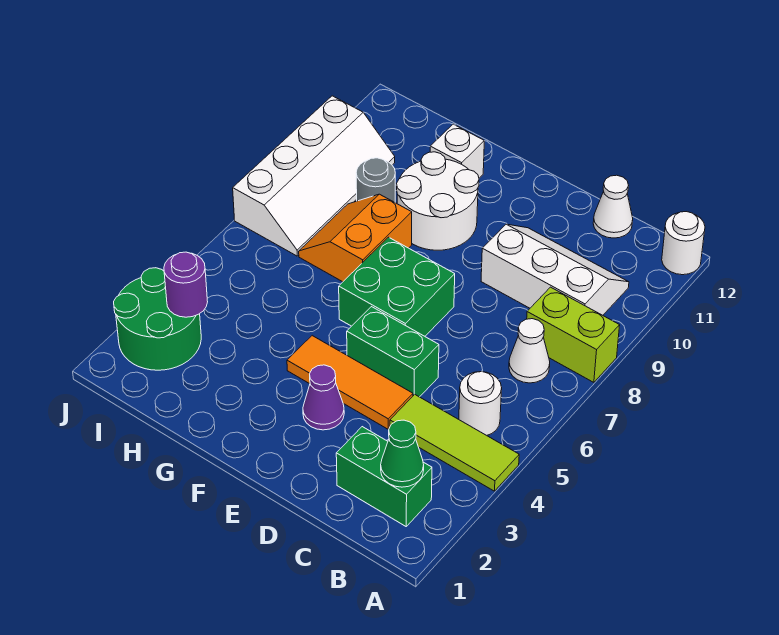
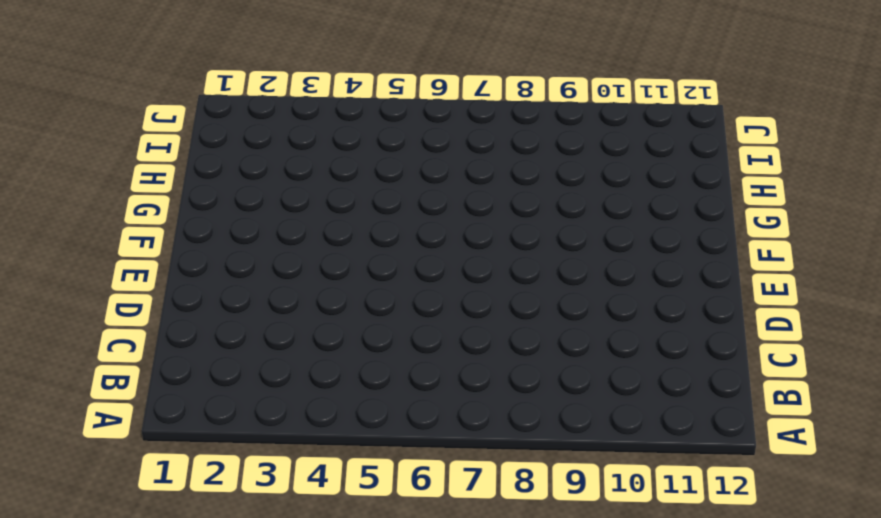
none -> lime tile A4:C4 level 1
none -> lime brick A8:B8 level 1
none -> white round brick A12 level 1

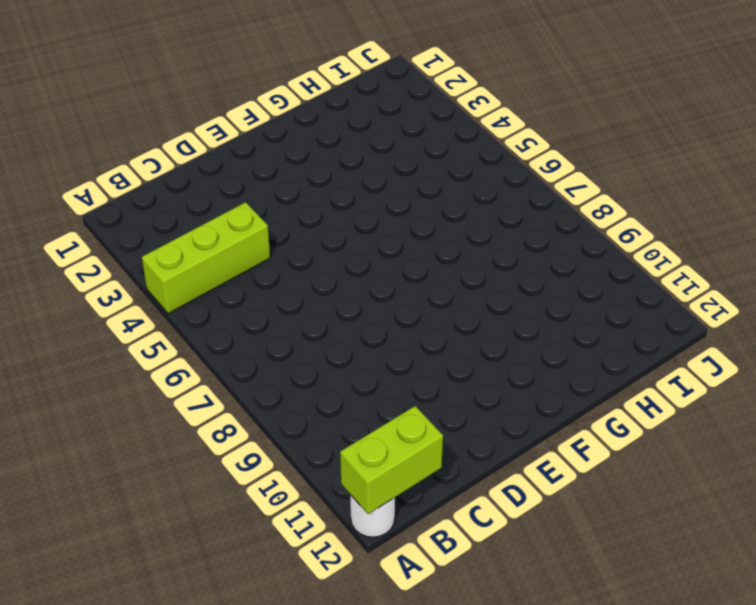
lime brick A4:C4 level 1 -> lime tile A4:C4 level 1
lime brick A12:B12 level 2 -> lime brick A8:B8 level 1
none -> green brick B2:C2 level 1
none -> white round brick B5 level 1
none -> white cone B7 level 1

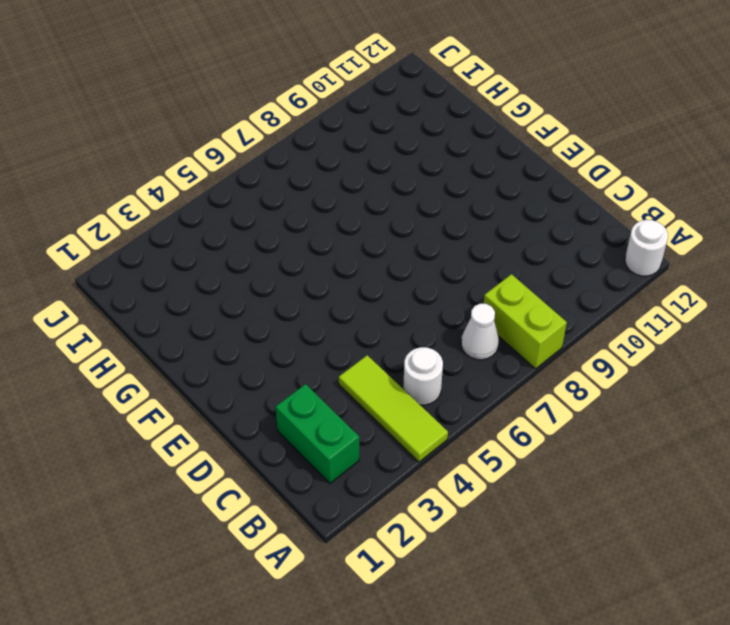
none -> white slope B9:D10 level 1 top 9
none -> white cone C12 level 1
none -> orange tile D4:F4 level 1

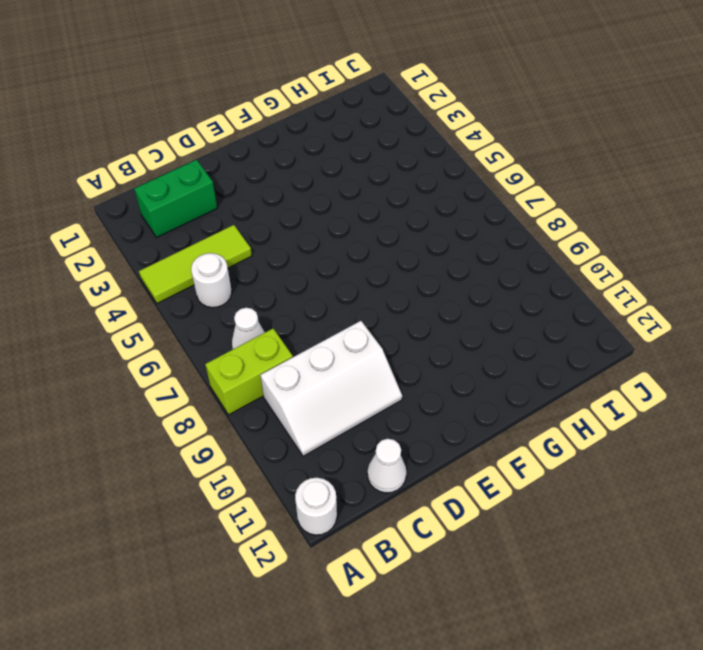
none -> orange tile D4:F4 level 1
none -> green brick D5:E5 level 1
none -> purple cone E3 level 1

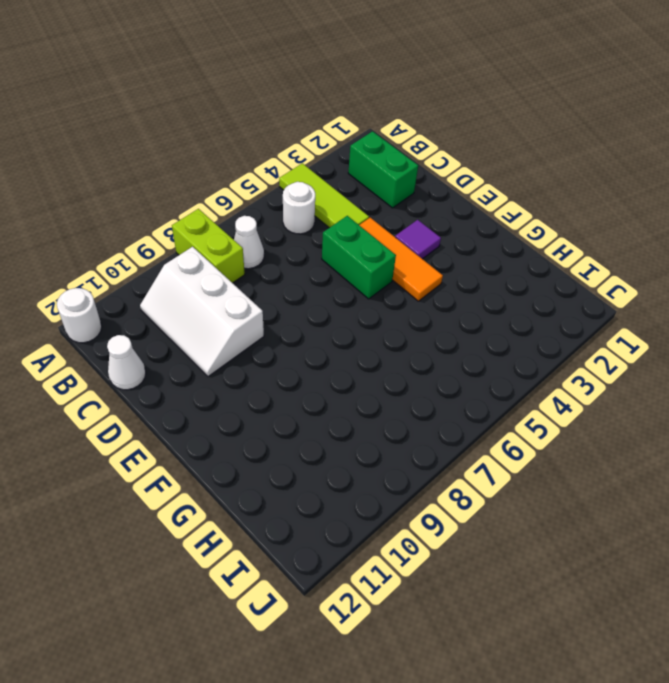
purple tile E3 level 1 -> purple cone E3 level 1
none -> green brick E6:F7 level 1
none -> white round brick F9:G10 level 1
none -> orange slope G7:H8 level 1 top G

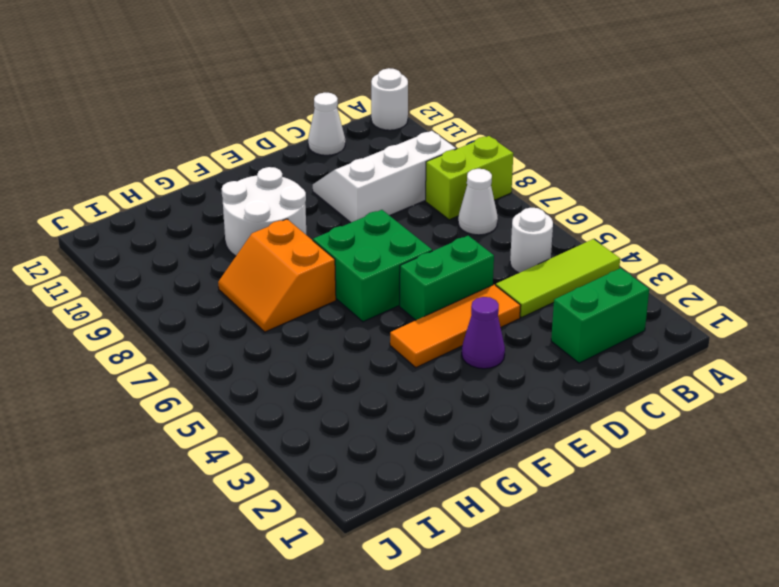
none -> white brick G11 level 1
none -> grey round brick H9 level 1
none -> green round brick I2:J3 level 1

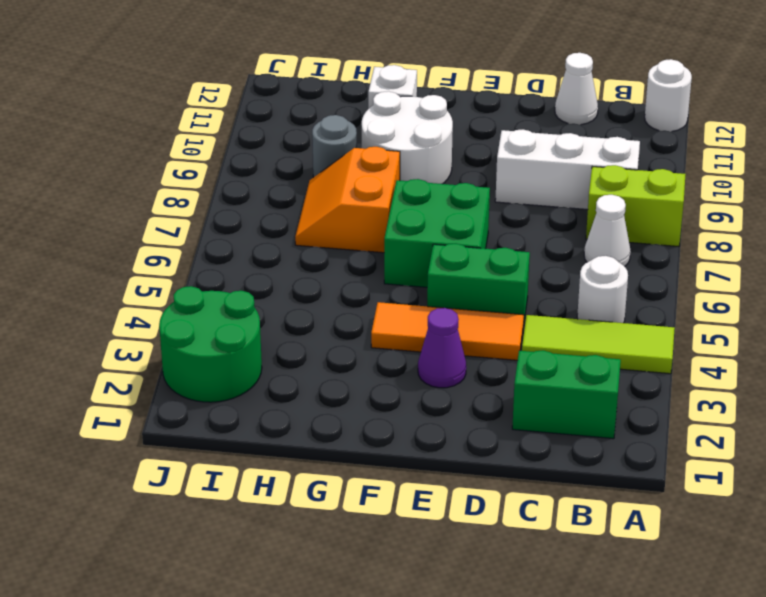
none -> white slope I7:J10 level 1 top J
none -> green cone B2 level 2
none -> purple round brick I3 level 2

